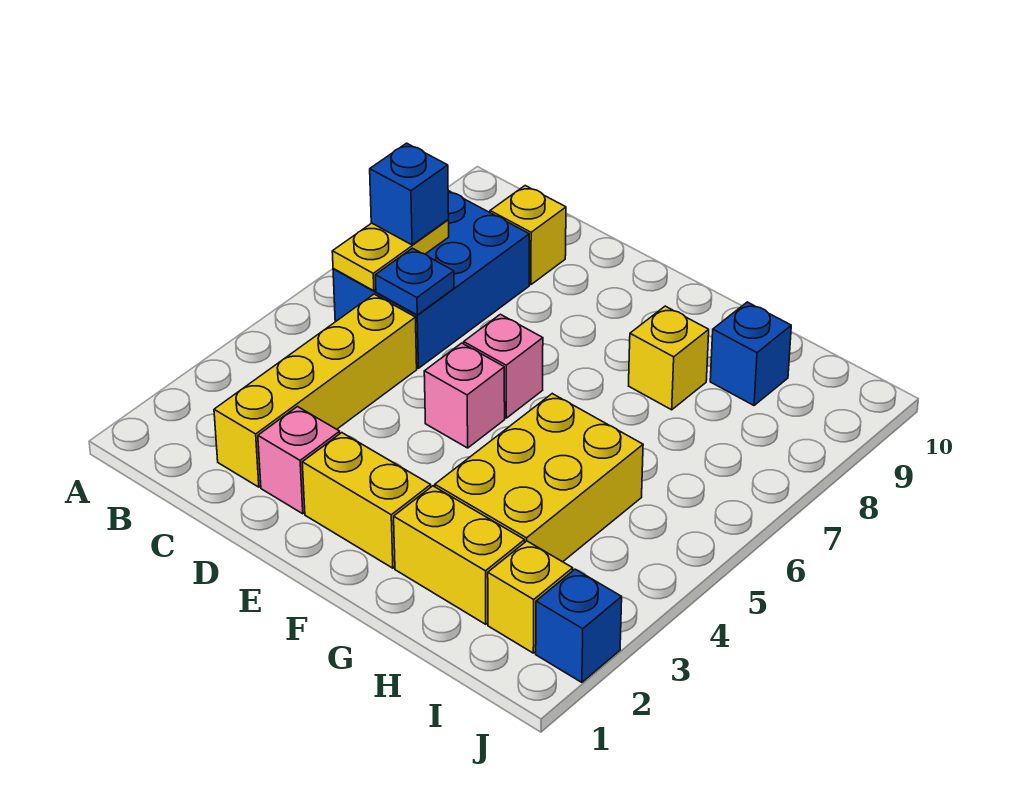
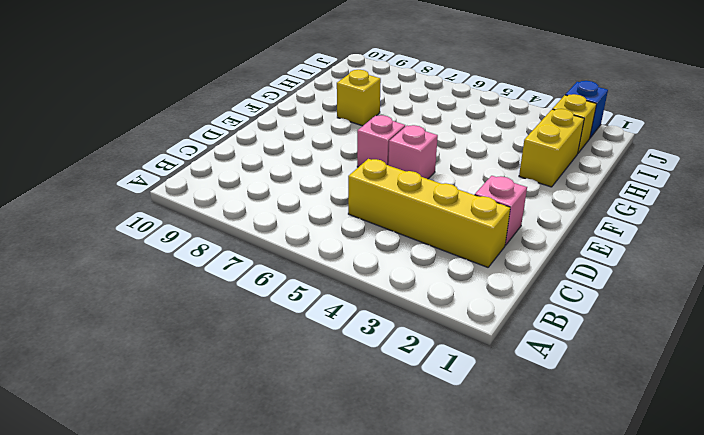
none -> blue brick B6:C8 level 1
none -> yellow brick C9 level 1
none -> yellow brick E2:F2 level 1

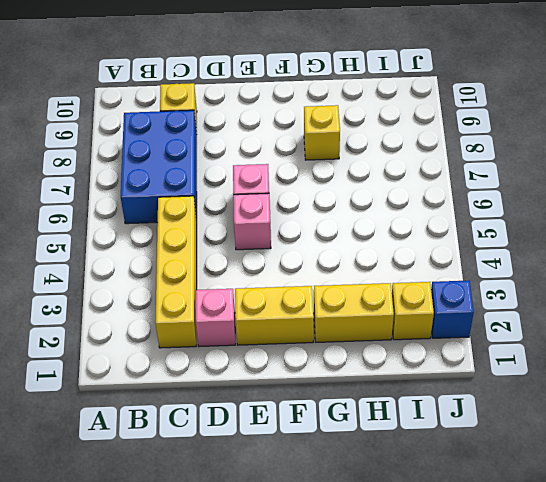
none -> yellow brick G3:H5 level 1
none -> blue brick H9 level 1
none -> yellow plate B6:B7 level 2

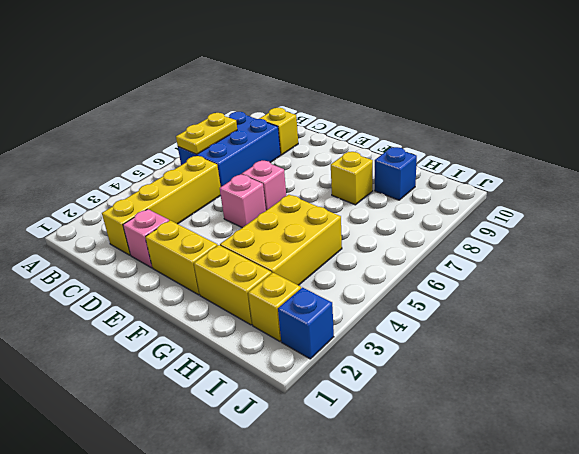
none -> blue plate C6 level 2
none -> blue brick B7 level 3

